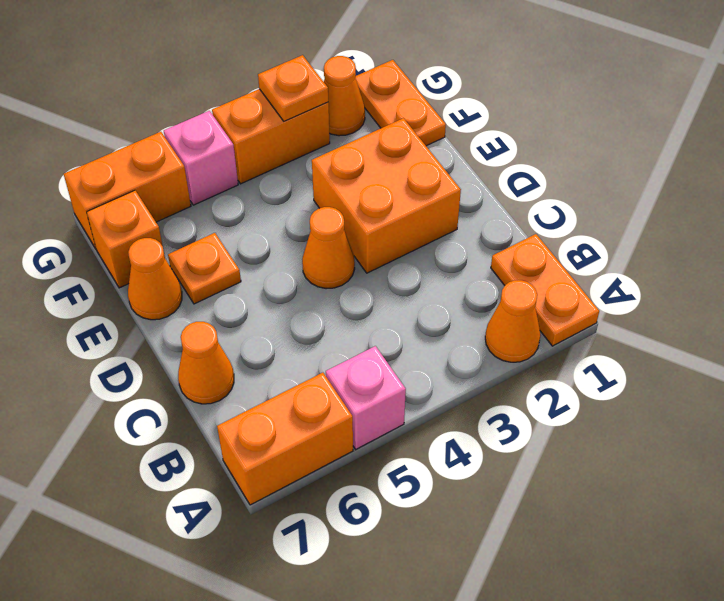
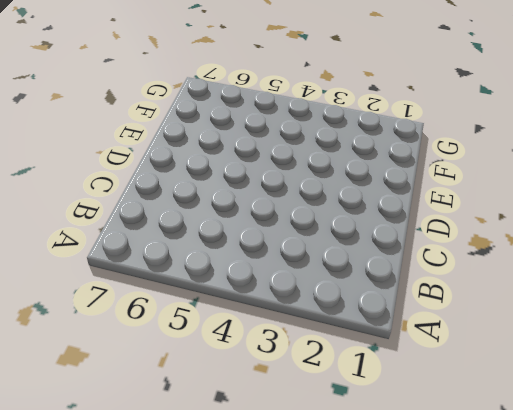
none -> orange plate A1:B1 level 1
none -> orange cone A2 level 1
none -> pink brick A5 level 1

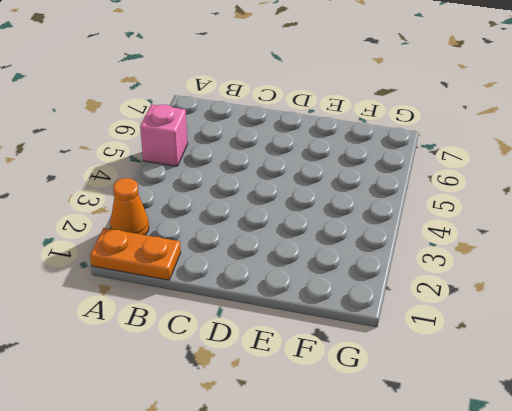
none -> orange brick A6:A7 level 1
none -> orange cone C7 level 1
none -> orange brick D2:E3 level 1

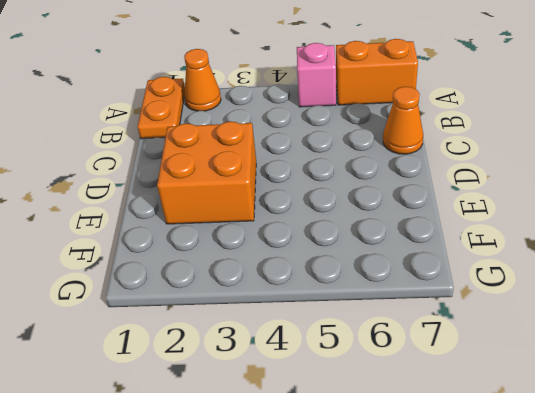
none -> orange cone D4 level 1
none -> orange plate E6 level 1
none -> orange cone E7 level 1

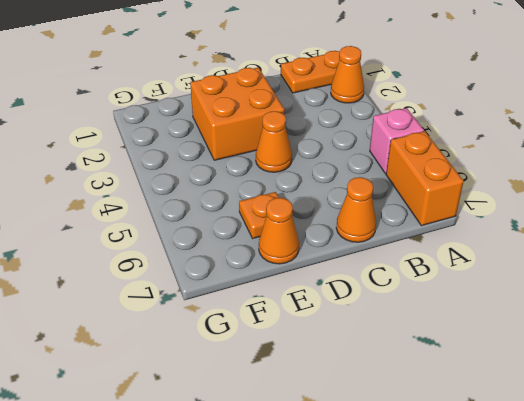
none -> orange plate F1:G1 level 1
none -> orange brick F7 level 1
none -> orange cone G2 level 1

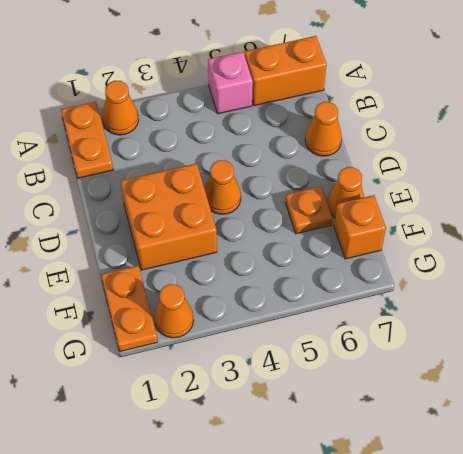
none -> orange brick G3:G4 level 1
none -> pink brick G5 level 1
none -> orange brick G6:G7 level 1

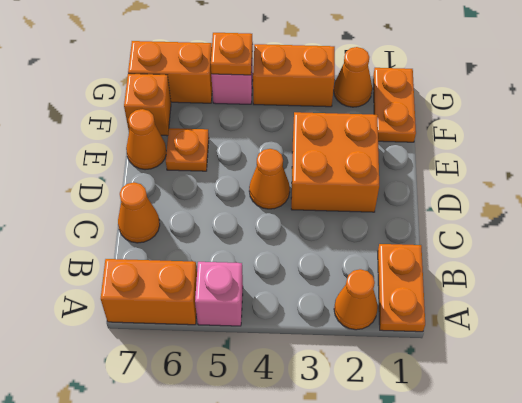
orange plate G5 level 2 -> orange plate G3 level 2

